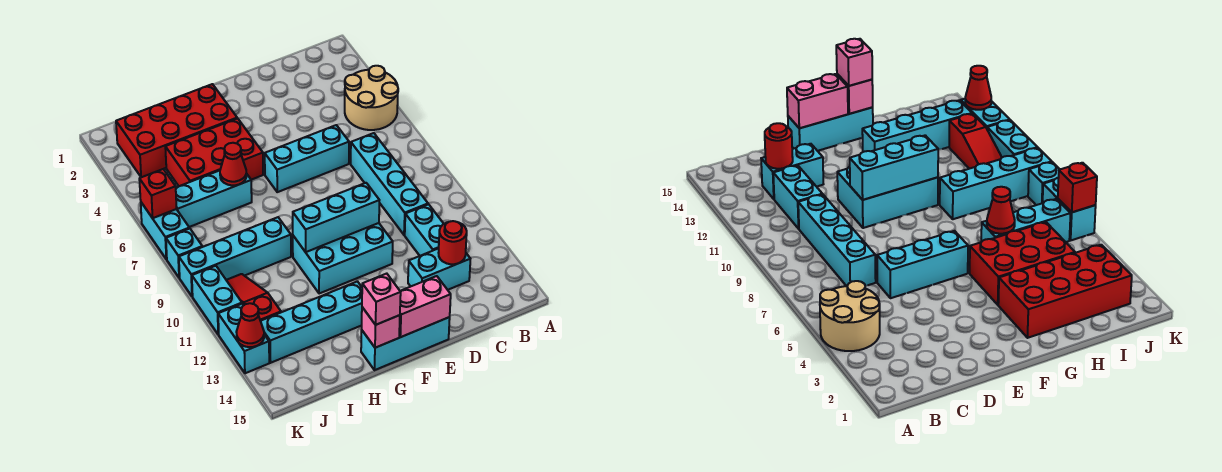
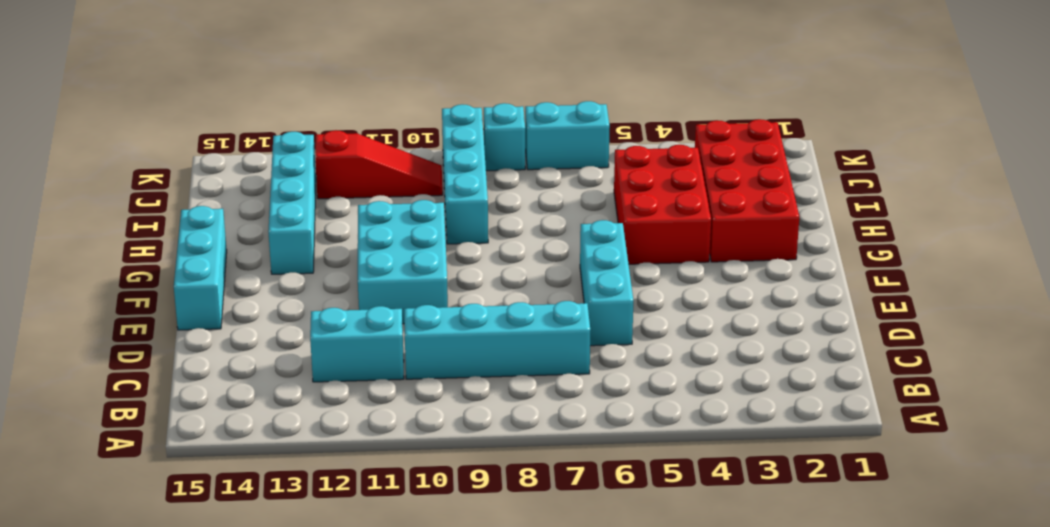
none -> tan round brick A4:B5 level 1
none -> cyan brick C13:D13 level 1
none -> cyan brick H6:J6 level 1

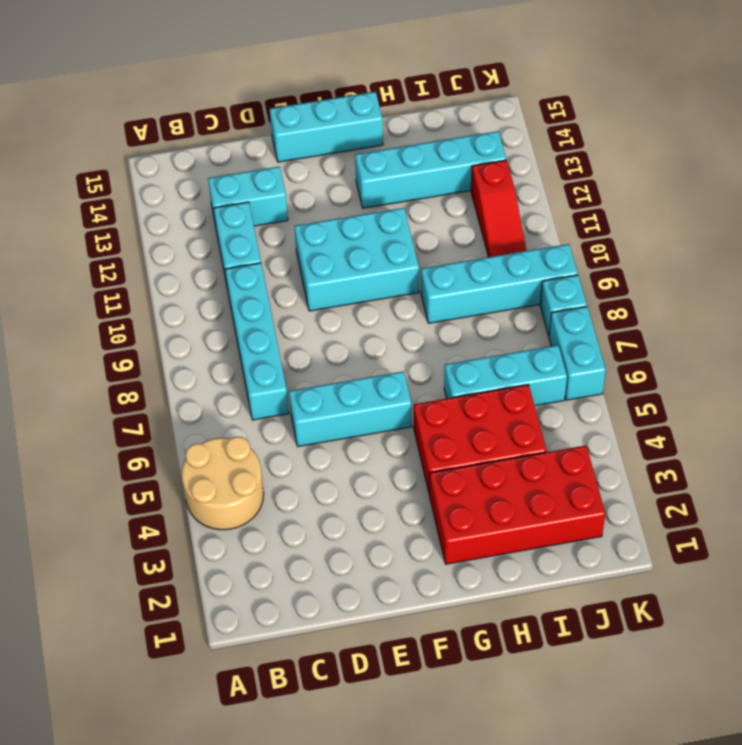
none -> cyan brick K10:K11 level 1
none -> cyan brick K12:K13 level 1
none -> red round brick C13 level 2

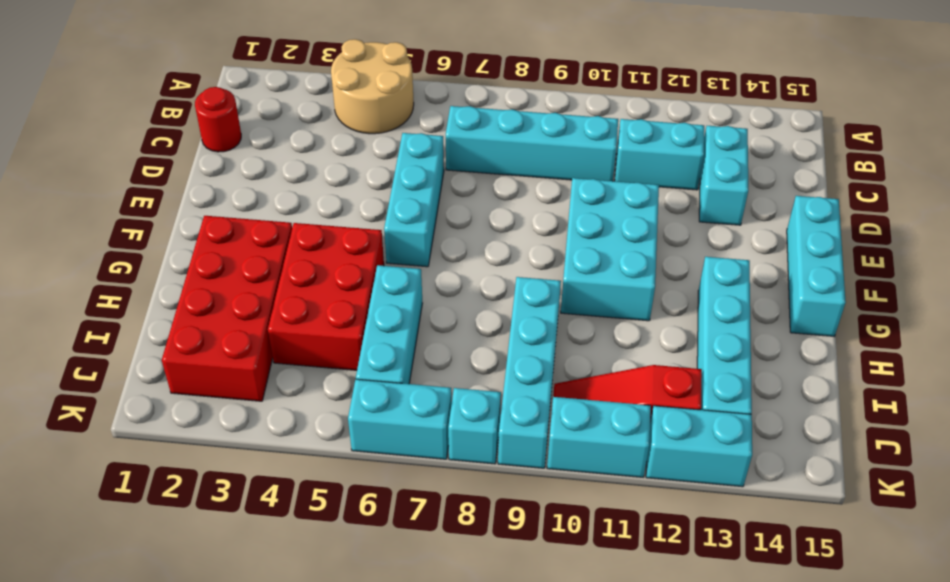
red round brick C1 level 1 -> red round brick C13 level 2
none -> cyan brick E10:G10 level 2
none -> pink brick E15:F15 level 2
none -> pink brick G15 level 2

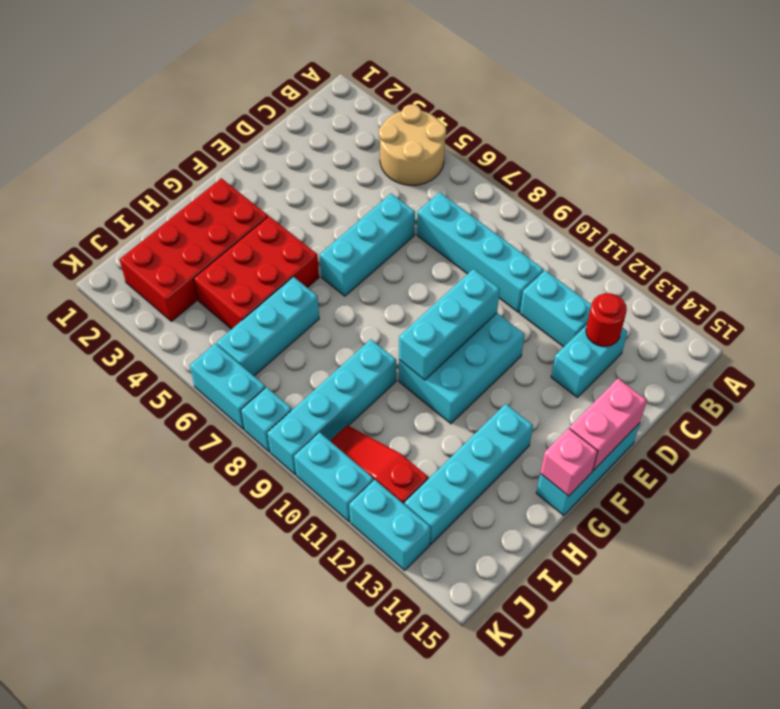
none -> red cone H6 level 2
none -> red brick K6 level 2
none -> red cone K13 level 2

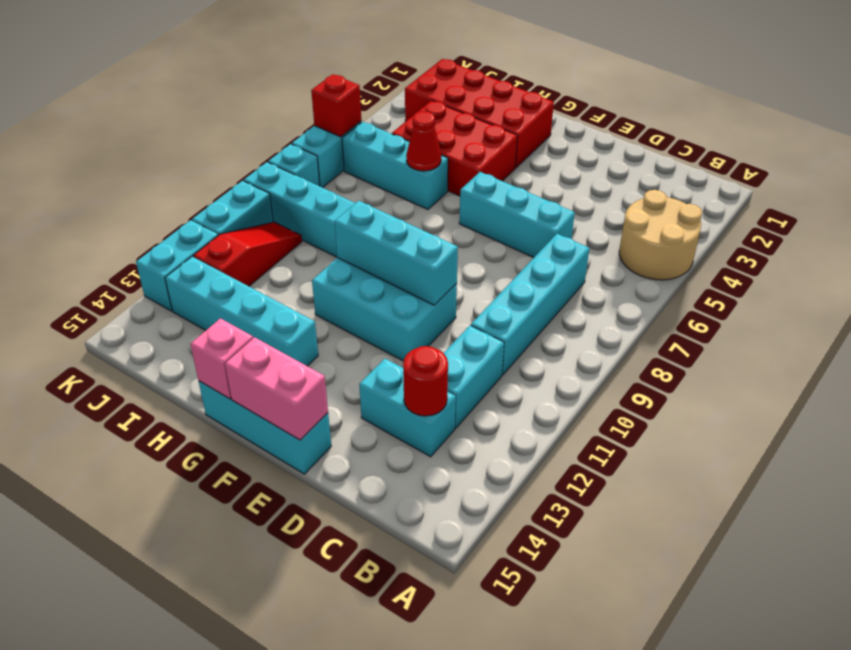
none -> red cone K13 level 2
none -> pink brick G15 level 3

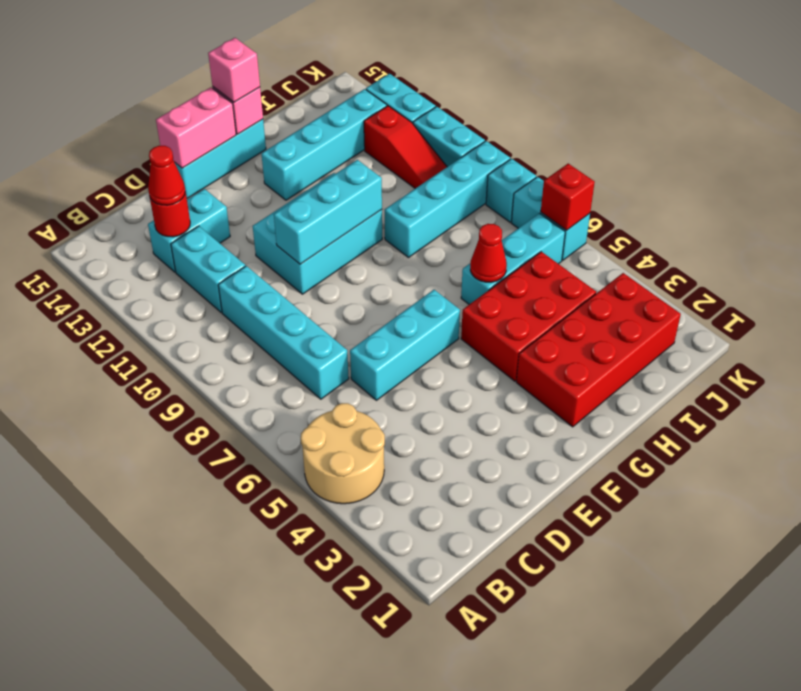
red cone C13 level 3 -> red cone K13 level 2

